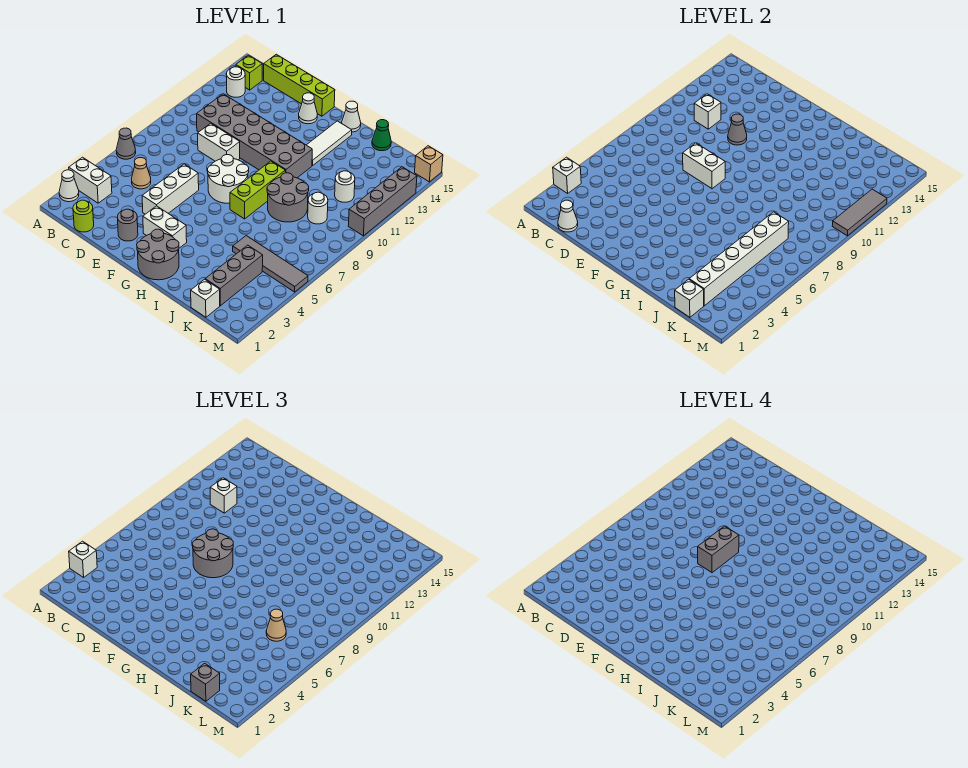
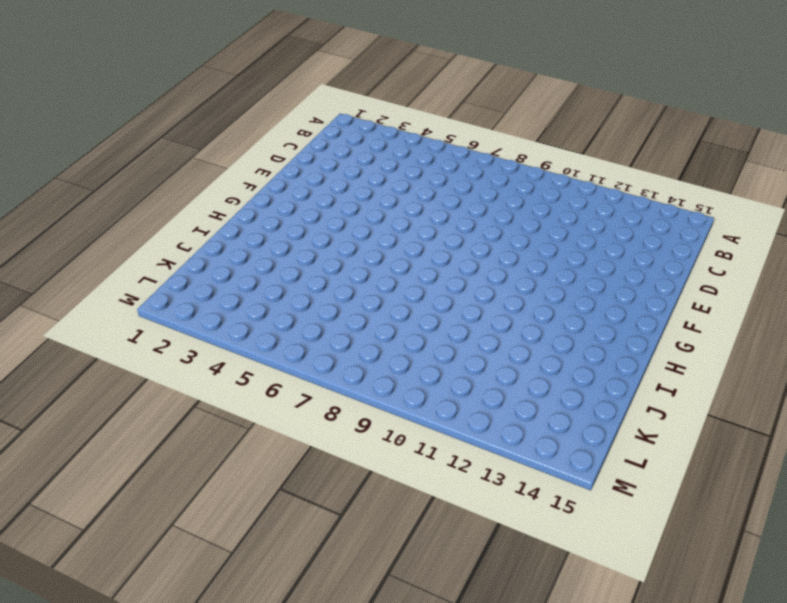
none -> white cone A2 level 1
none -> white brick A3:B3 level 1
none -> grey cone A6 level 1
none -> white round brick B13 level 1

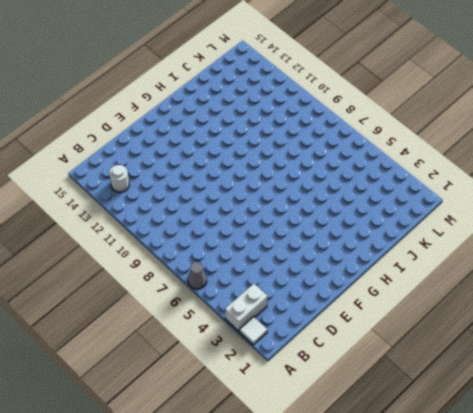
white tile A2 level 1 -> white cone A2 level 1
none -> lime brick B14 level 1
none -> lime round brick C1 level 1
none -> tan cone C5 level 1
none -> grey brick C10:H11 level 1

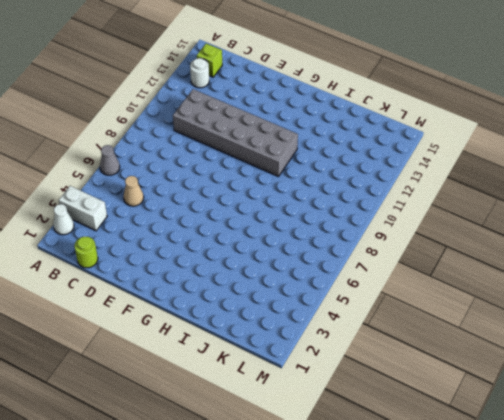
none -> lime brick C15:F15 level 1
none -> white brick D9:E9 level 1
none -> grey round brick E2 level 1
none -> white brick E4:E6 level 1

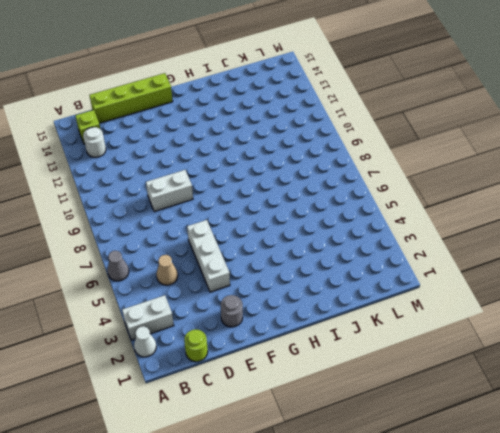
none -> grey brick C10:H11 level 1
none -> white brick F3:G3 level 1
none -> white round brick F7:G8 level 1
none -> white cone F14 level 1

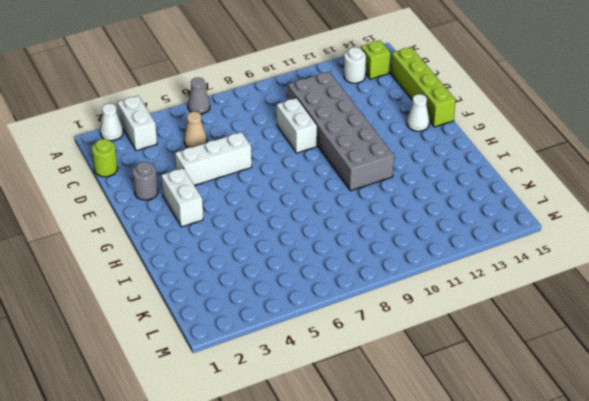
none -> white round brick F7:G8 level 1
none -> grey round brick G1:H2 level 1
none -> lime brick H7:H9 level 1
none -> white tile H12:H14 level 1

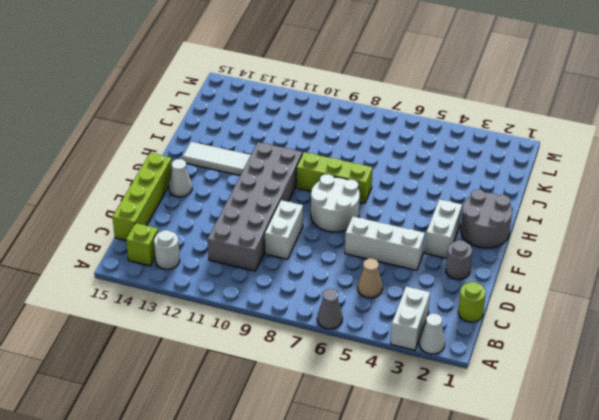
none -> white cone H15 level 1
none -> grey round brick I8:J9 level 1
none -> grey tile J5:M5 level 1
none -> green cone J15 level 1

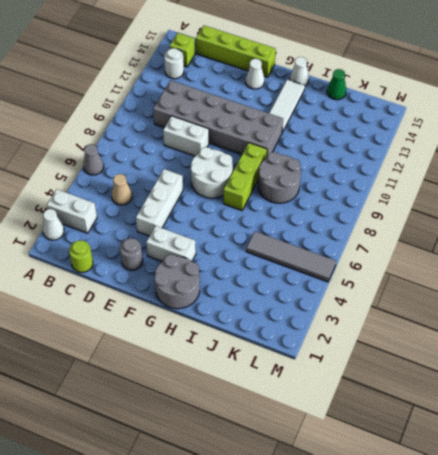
none -> white brick K1 level 1
none -> grey brick K2:K4 level 1
none -> white round brick K9 level 1
none -> white round brick K11 level 1

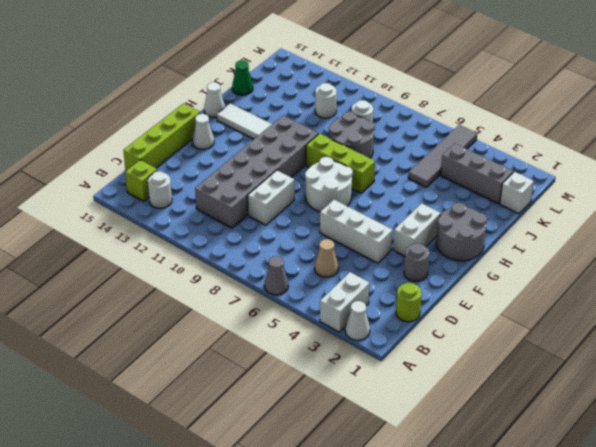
none -> grey brick M10:M13 level 1
none -> tan brick M15 level 1
none -> white brick A3 level 2
none -> white cone C1 level 2

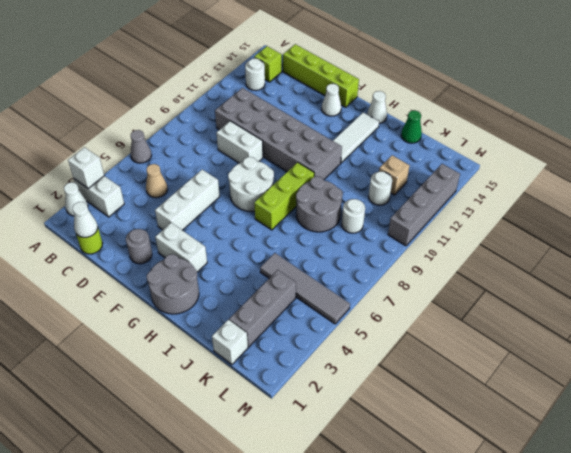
tan brick K12 level 1 -> tan brick M15 level 1
none -> white brick C11 level 2
none -> white brick E8:F8 level 2
none -> grey cone E11 level 2
none -> white brick K1 level 2

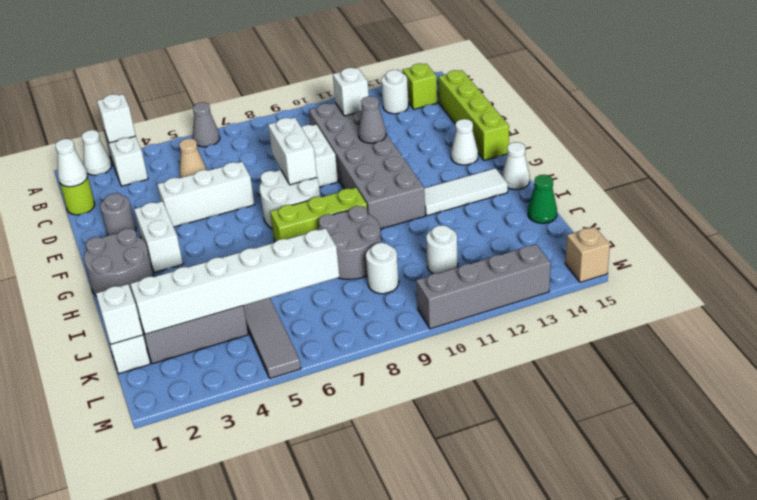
none -> grey tile M10:M12 level 2
none -> white brick A3 level 3
none -> white brick C11 level 3
none -> grey round brick E7:F8 level 3

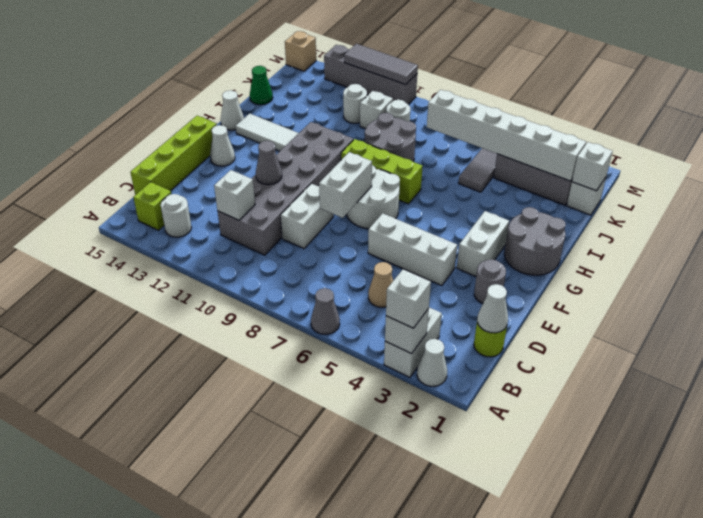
white brick K10 level 1 -> white brick C11 level 3
none -> grey round brick E7:F8 level 3
none -> grey brick K1 level 3
none -> tan cone K6 level 3
none -> grey brick F8:F9 level 4

